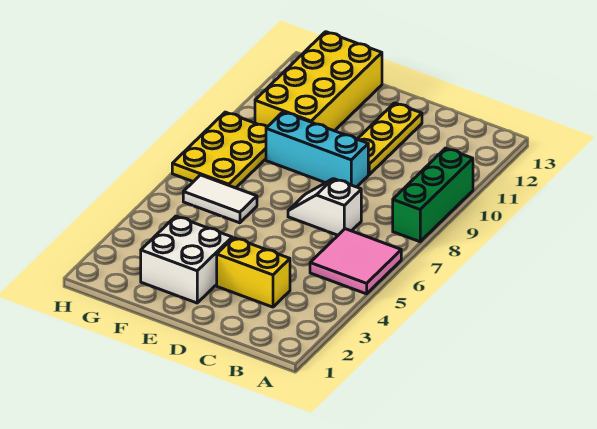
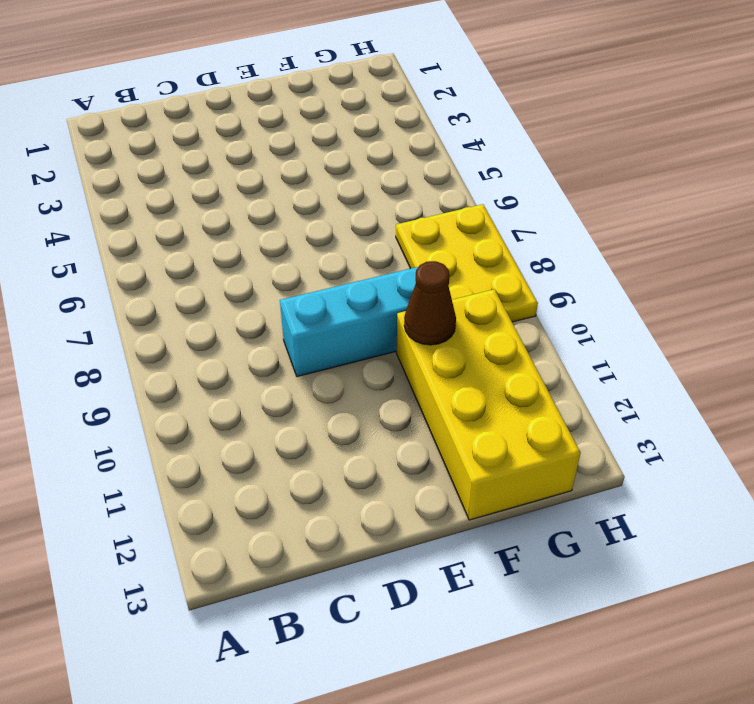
brown cone F10 level 2 -> none
none -> pink tile A5:B6 level 1
none -> green brick A8:A10 level 1

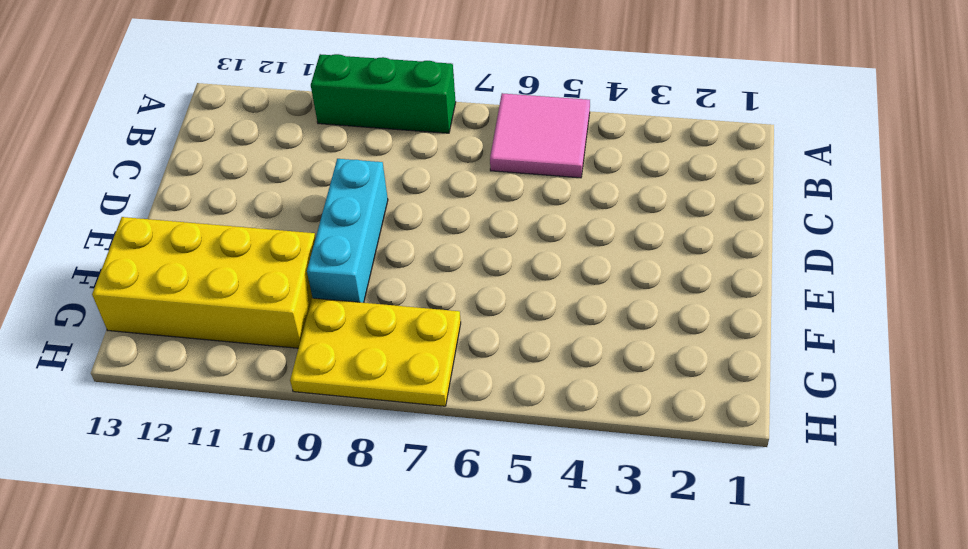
none -> yellow brick C3:D3 level 1
none -> white slope C7:D7 level 1 top C

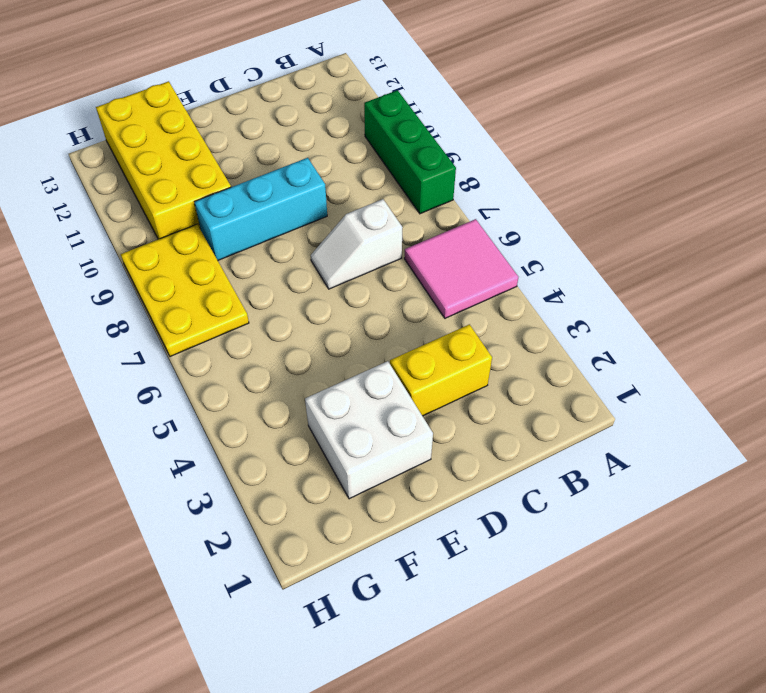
none -> yellow plate D10:D12 level 1
none -> white tile F6:G6 level 1

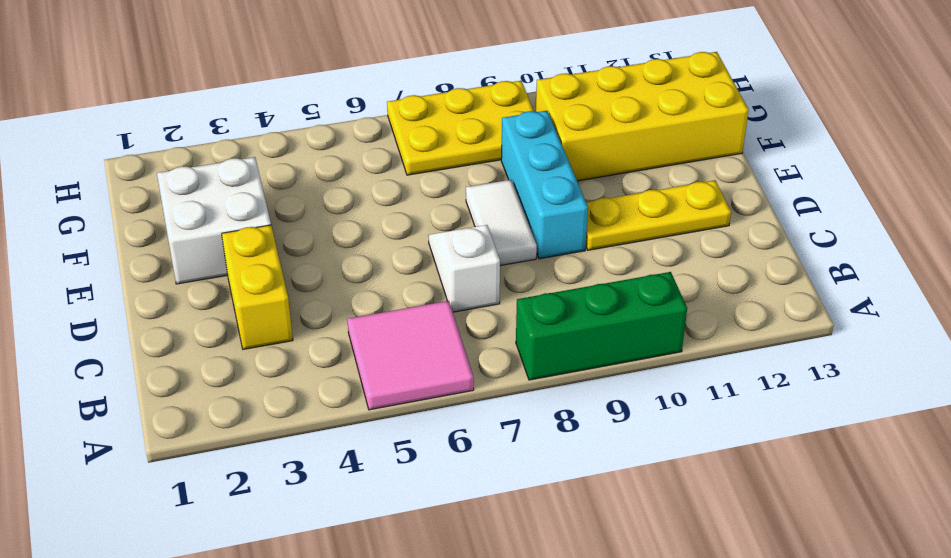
white tile D8:E8 level 1 -> white tile F6:G6 level 1

